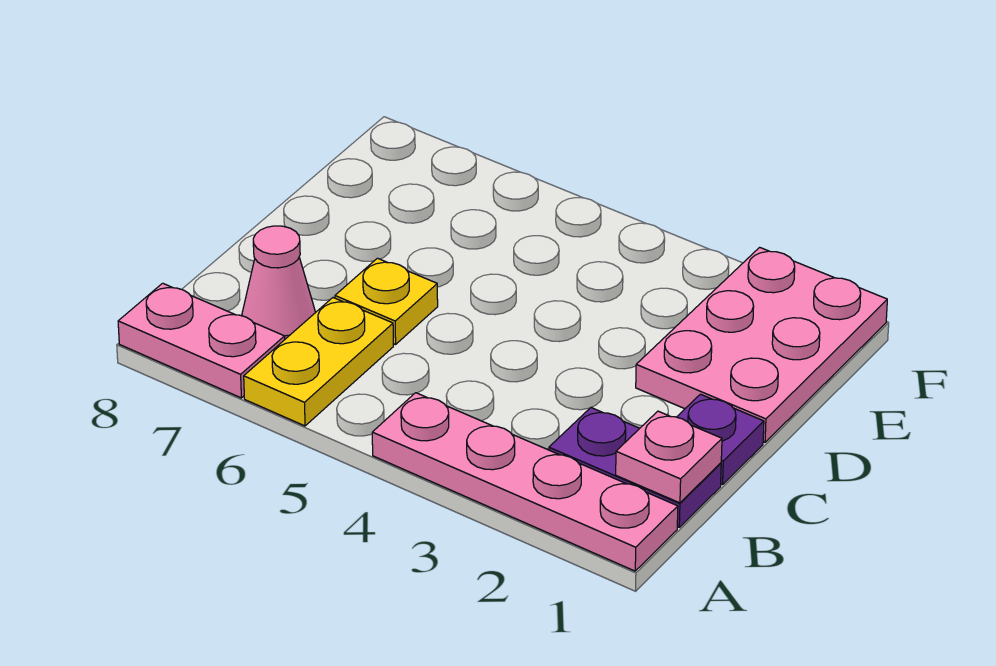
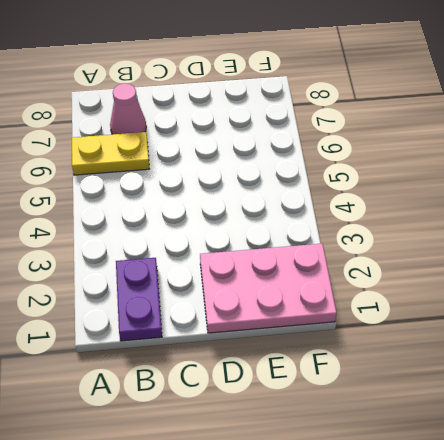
none -> pink plate A1:A4 level 1
none -> pink plate A7:A8 level 1

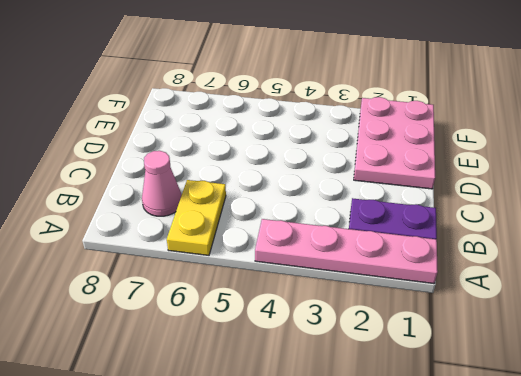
none -> pink plate A7:A8 level 1
none -> purple plate C1 level 1

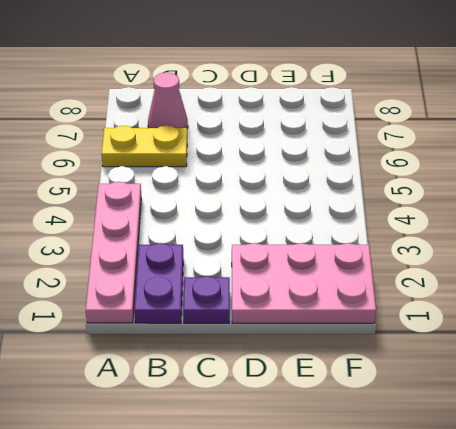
none -> pink plate A7:A8 level 1
none -> yellow plate C6 level 1

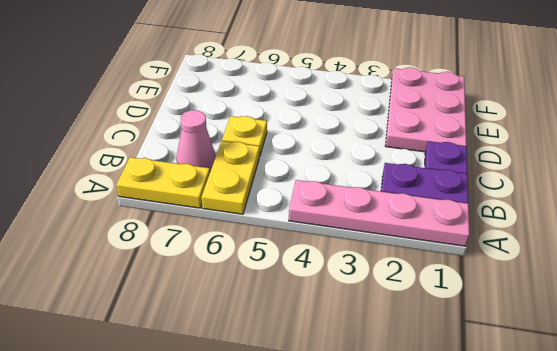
yellow plate A7:A8 level 1 -> pink plate A7:A8 level 1
none -> pink plate B1 level 2

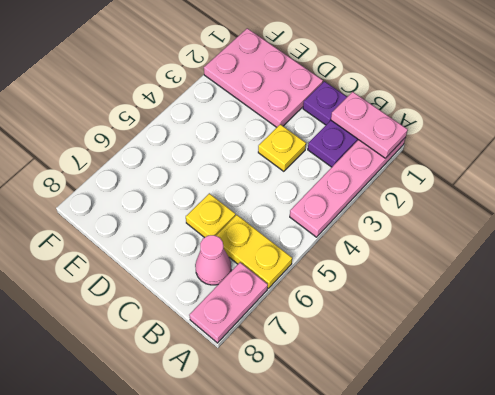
pink plate A1:B1 level 2 -> pink plate B1 level 2
yellow plate C3 level 1 -> none

